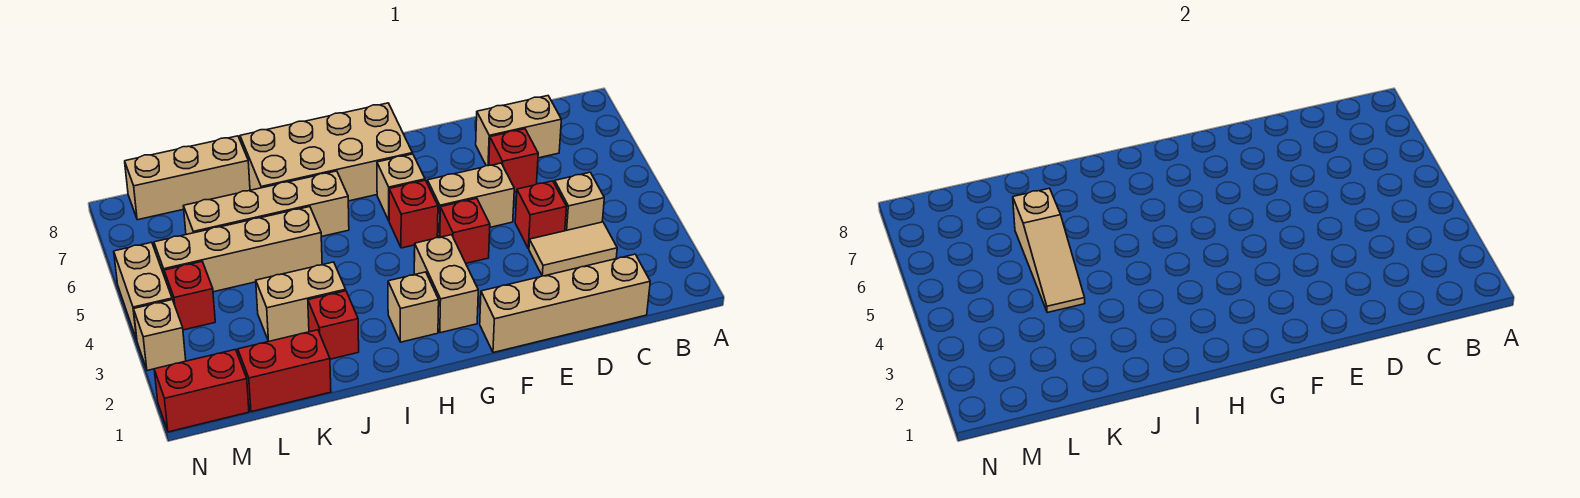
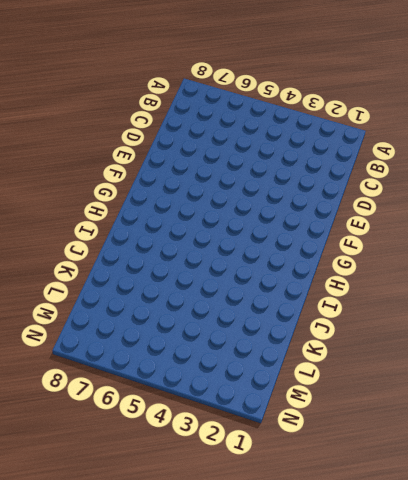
none -> tan brick C1:F1 level 1
none -> tan tile C3:D3 level 1
none -> tan brick C4 level 1

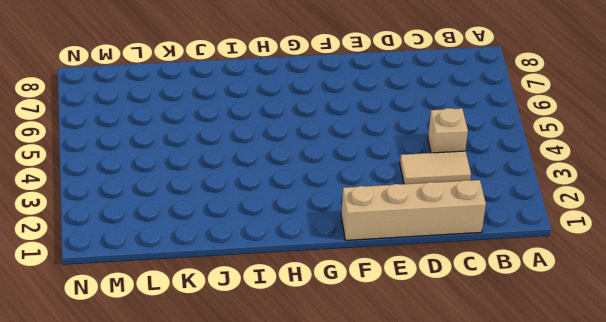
none -> tan brick C7:D7 level 1
none -> red brick D4 level 1
none -> red brick D6 level 1

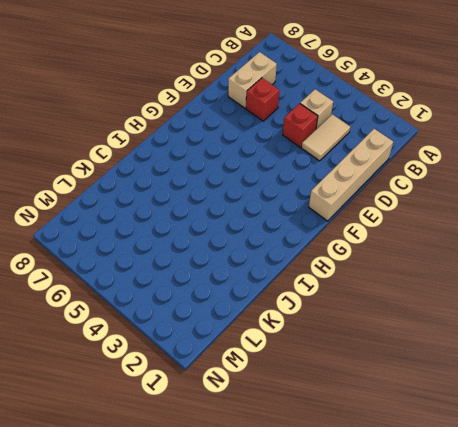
none -> tan brick E5:F5 level 1
none -> red brick F4 level 1
none -> tan brick G2:G3 level 1

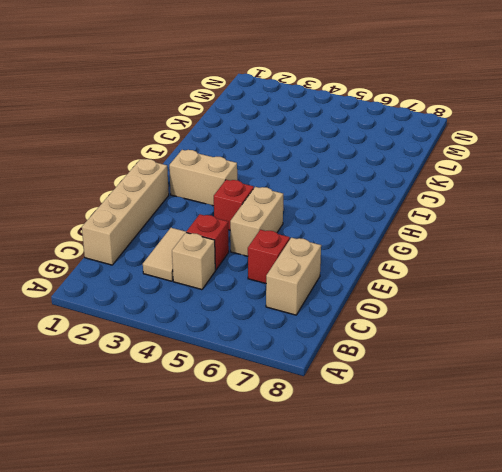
none -> red brick G5 level 1
none -> tan brick G6 level 1
none -> tan brick G7:J8 level 1

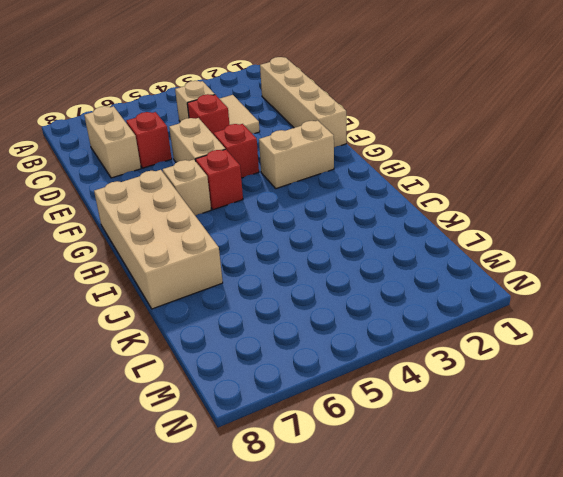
none -> tan brick H2 level 1
none -> tan brick I6:L6 level 1
none -> red brick J2 level 1

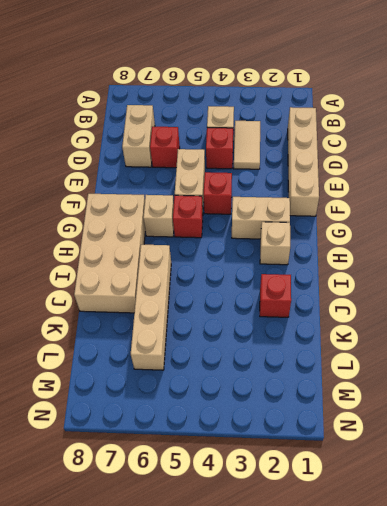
none -> tan brick J3:K3 level 1
none -> tan brick J5:M5 level 1
none -> red brick K1:L1 level 1

